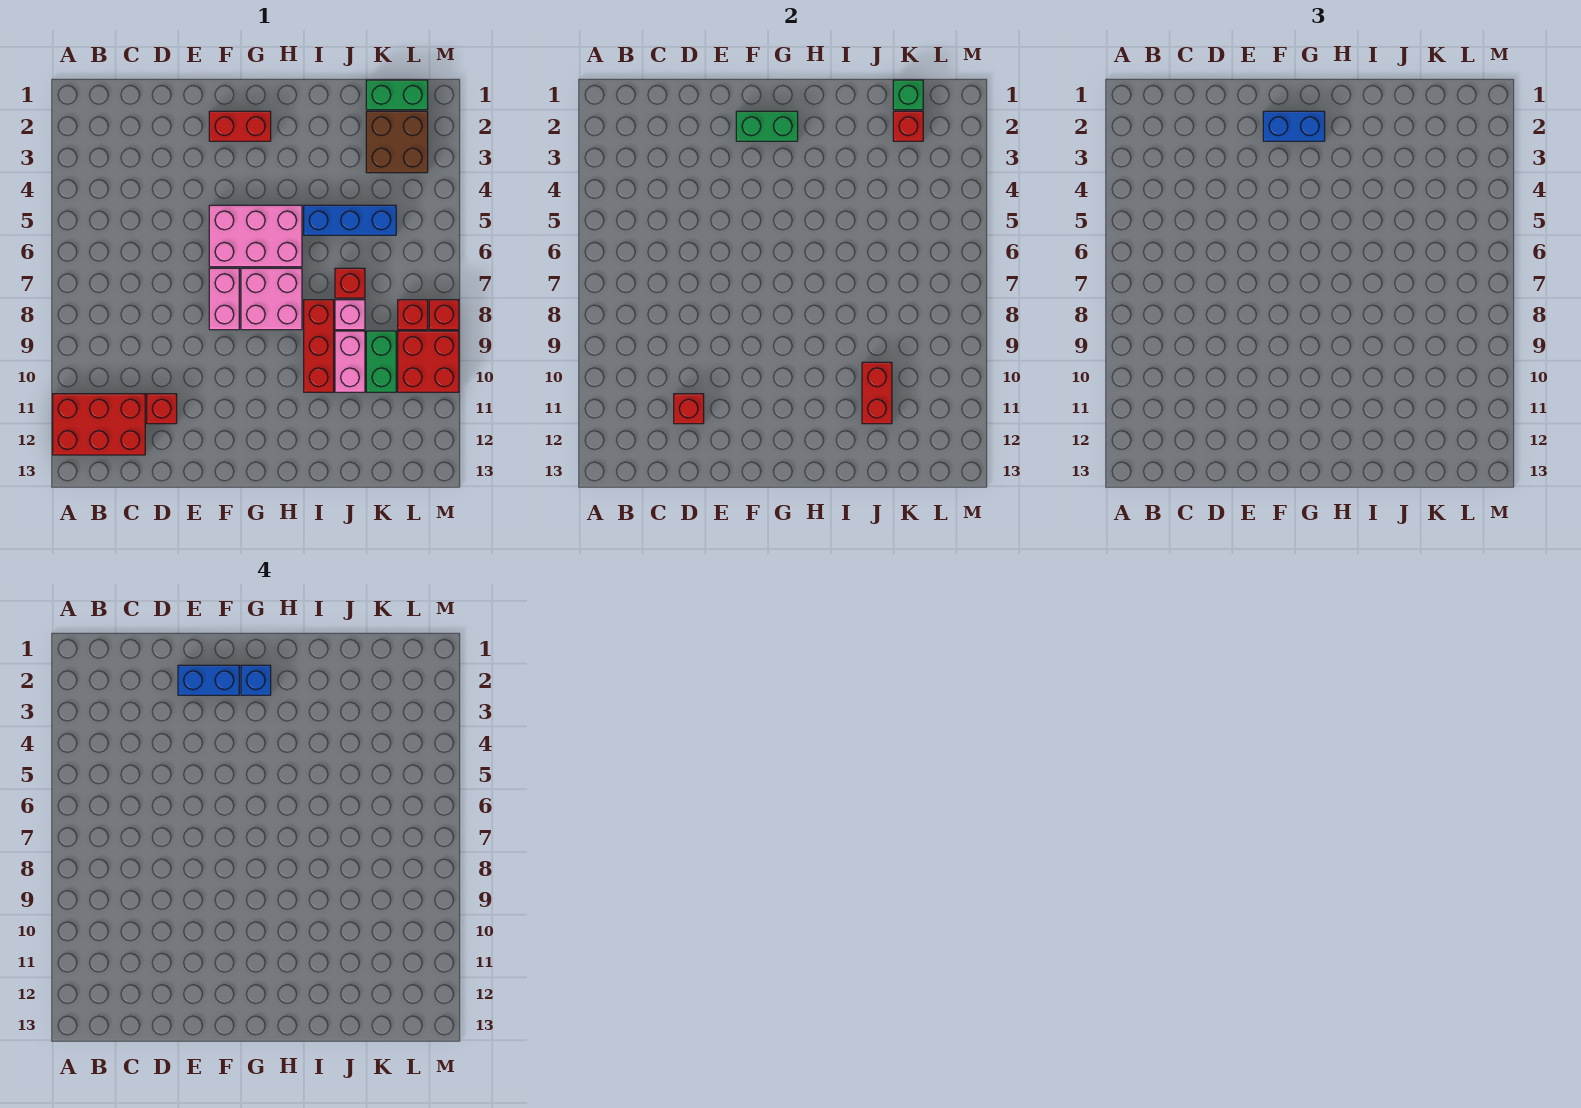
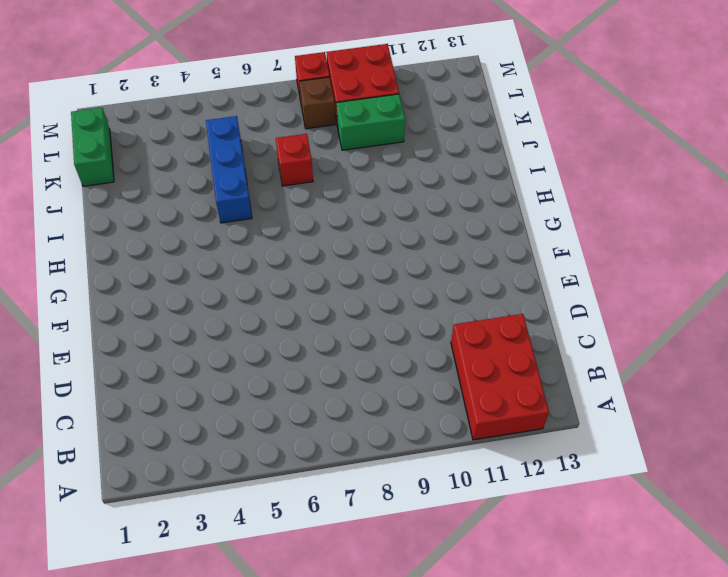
brown brick L8 level 1 -> red brick L8 level 1
none -> red brick D11 level 1
none -> red brick F2:G2 level 1
none -> pink brick F5:H6 level 1

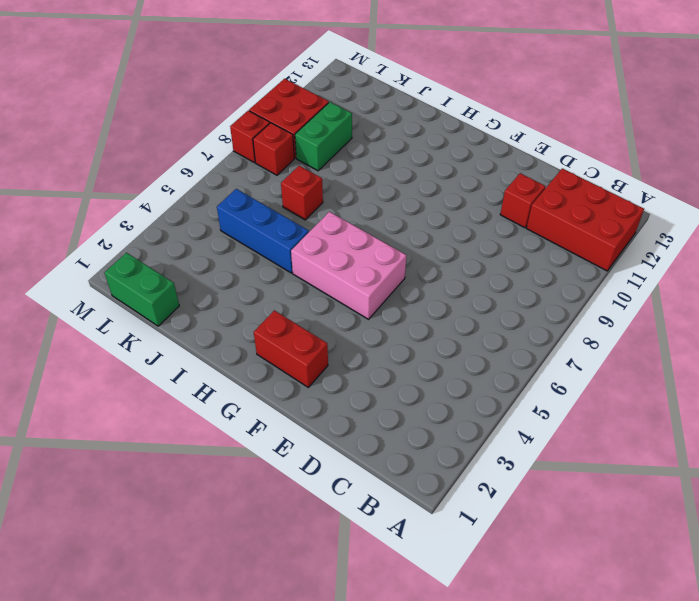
none -> pink brick F7:F8 level 1
none -> pink brick G7:H8 level 1
none -> red brick I8:I10 level 1

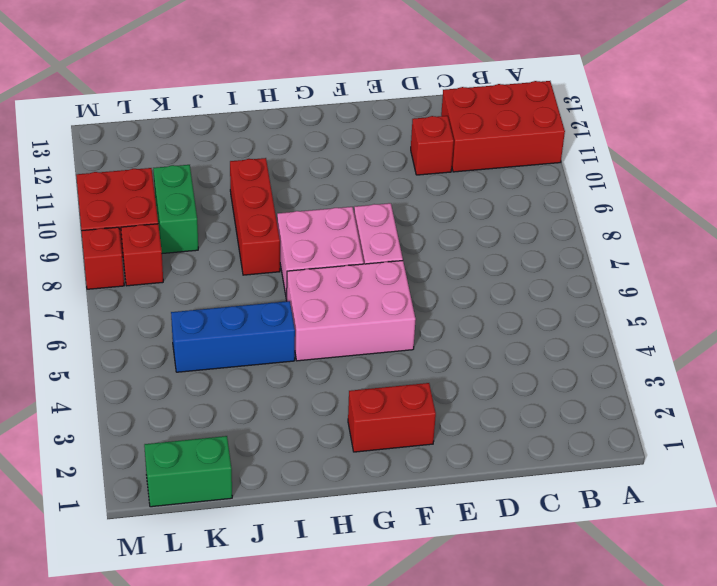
none -> red brick J7 level 1
none -> pink brick J8 level 1
none -> pink brick J9:J10 level 1

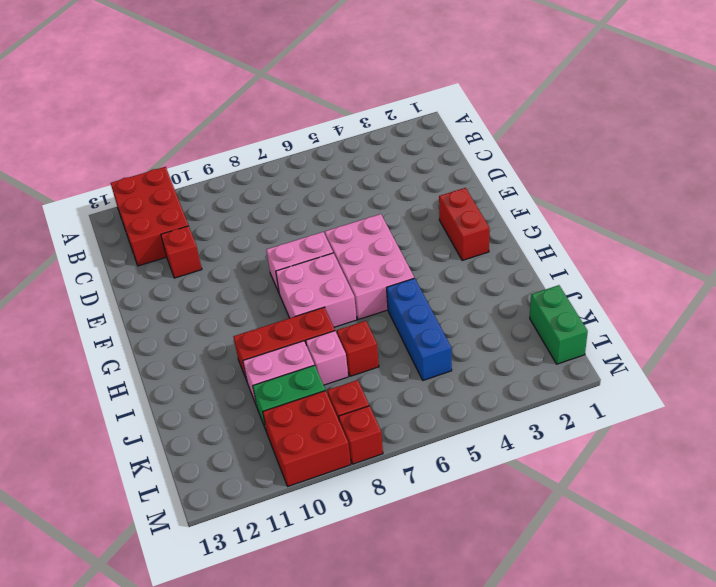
none -> brown brick K2:L3 level 1
none -> red brick D11 level 2
none -> green brick F2:G2 level 2

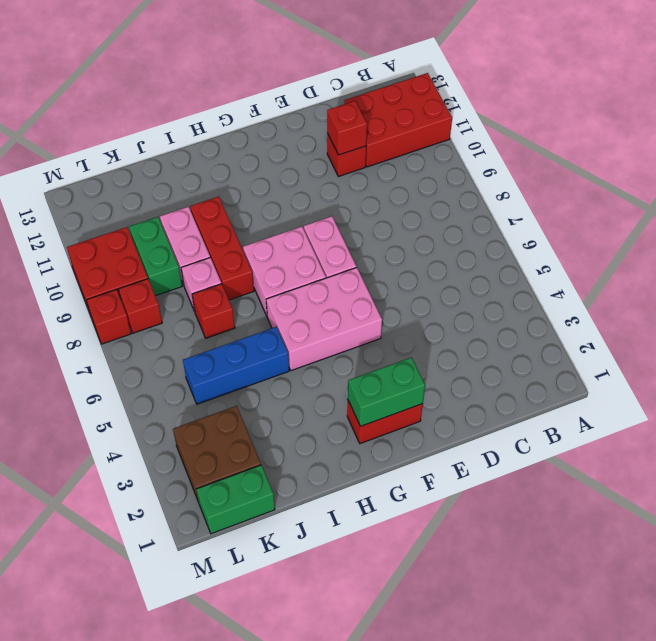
none -> red brick J10:J11 level 2
none -> green brick K1 level 2
none -> red brick K2 level 2

